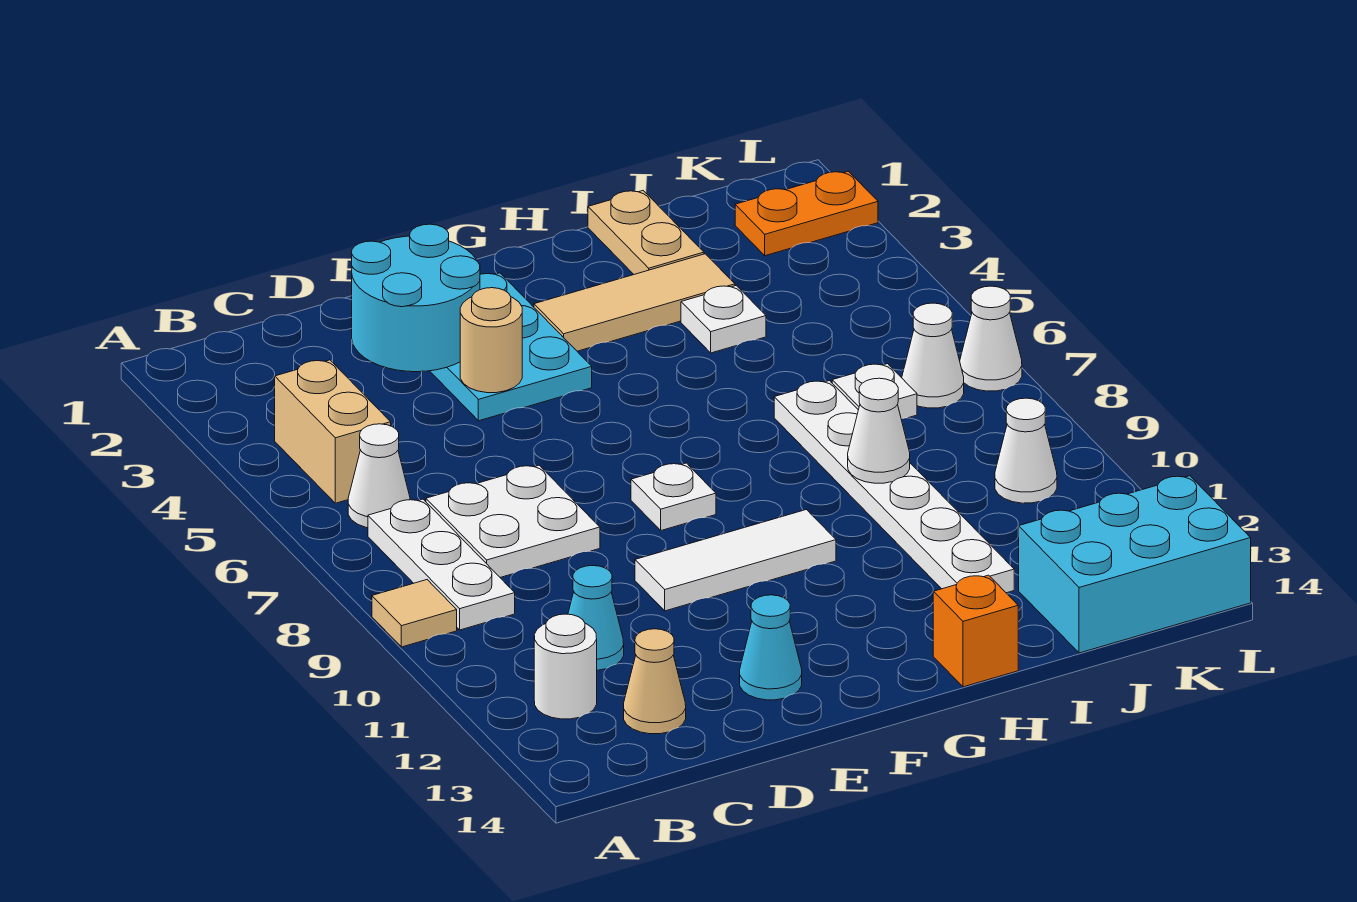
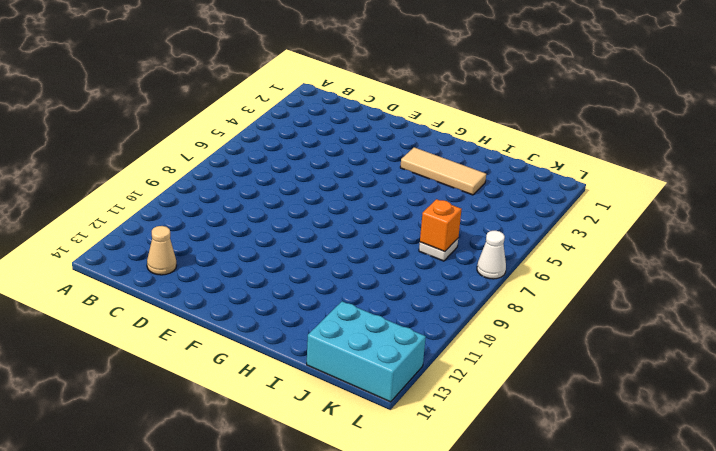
orange brick J7 level 2 -> orange brick H14 level 1
none -> tan tile A9 level 1
none -> tan brick B4:B5 level 1
none -> white cone B6 level 1

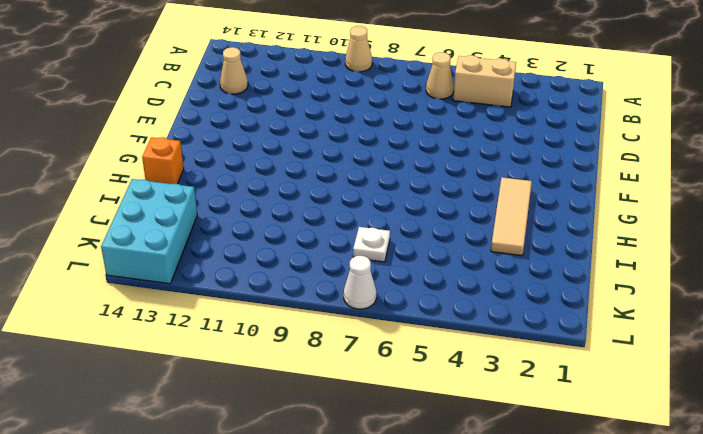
tan cone A9 level 1 -> tan tile A9 level 1
tan cone B6 level 1 -> white cone B6 level 1
none -> white plate B7:B9 level 1
none -> white round brick B12 level 1
none -> white plate C7:D8 level 1

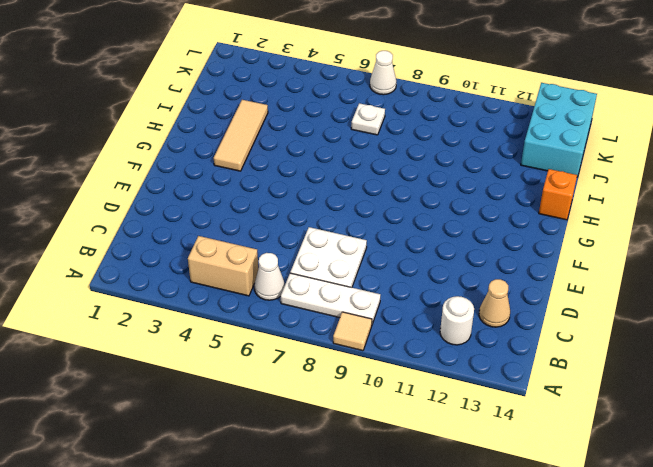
none -> cyan cone C11 level 1
none -> cyan plate E2:F4 level 1
none -> white tile E10:G10 level 1

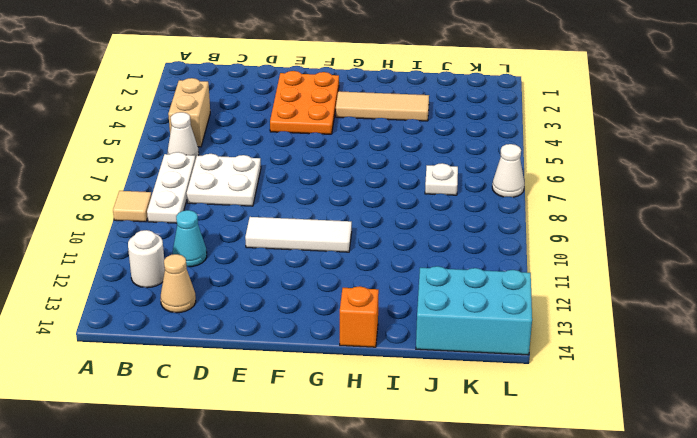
orange plate E2:F4 level 1 -> cyan plate E2:F4 level 1
none -> cyan cone E13 level 1
none -> white plate F8 level 1
none -> tan plate I1:I2 level 1

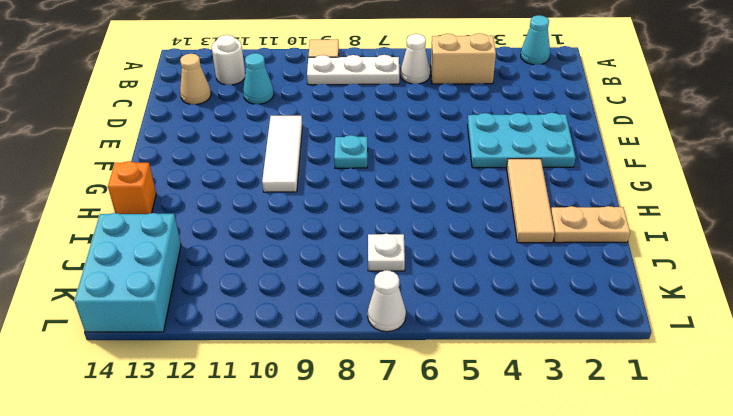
cyan cone A2 level 1 -> cyan cone E13 level 1
cyan plate F8 level 1 -> white plate F8 level 1
none -> white plate C7:D8 level 1
none -> white plate I4 level 1
none -> white plate I7:I12 level 1

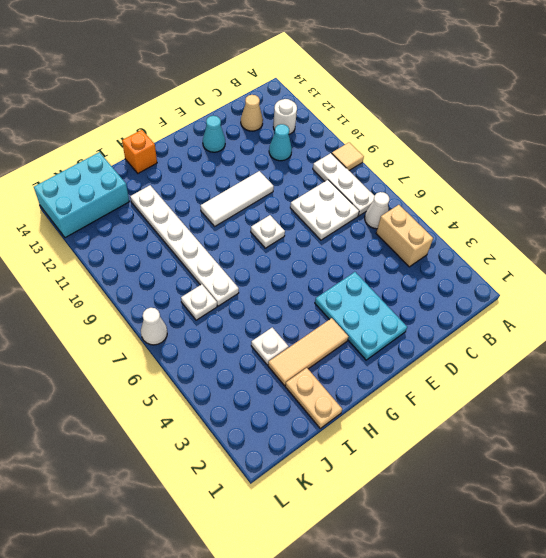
none -> orange plate K2:L2 level 1
none -> white cone K7 level 1
none -> white cone K10 level 1

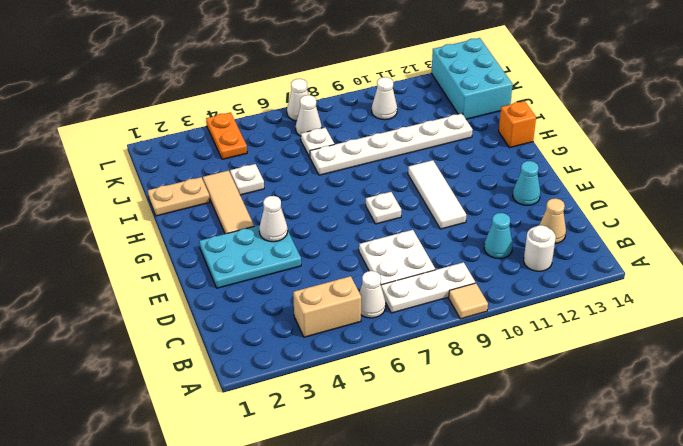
white cone F4 level 2 -> white cone I9 level 2
orange plate K4:L4 level 1 -> orange plate K2:L2 level 1
none -> cyan round brick D2:E3 level 2
none -> tan round brick E4 level 2

